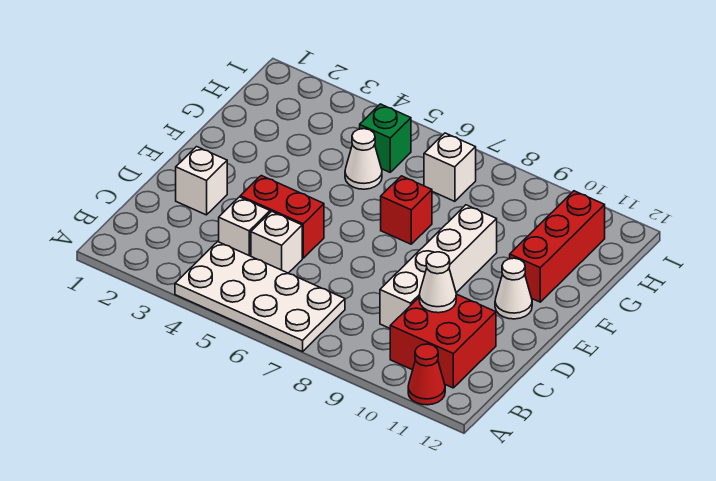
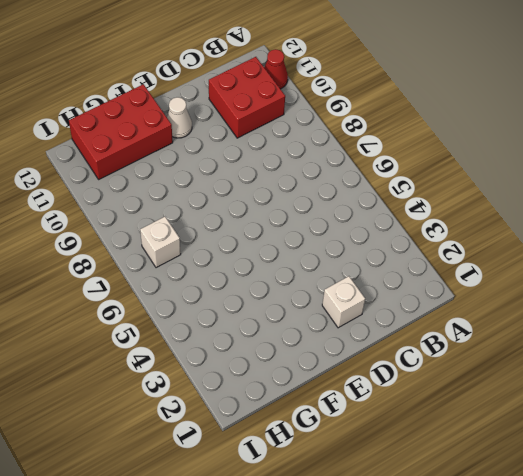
red brick F11:H12 level 1 -> red brick F11:H11 level 1
none -> white plate A4:B7 level 1
none -> white brick C4 level 1
none -> white brick C5 level 1

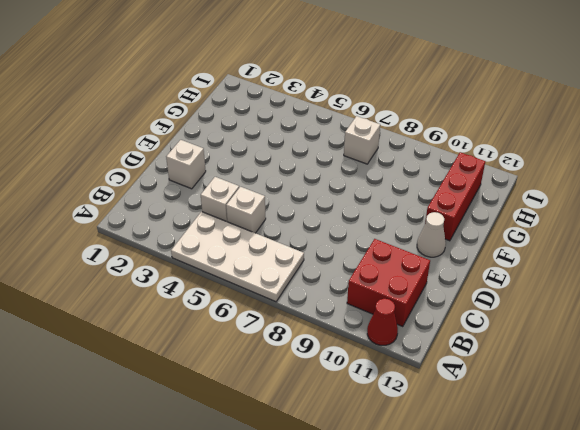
none -> white brick C9:F9 level 1
none -> red brick D4:D5 level 1
none -> red brick F7 level 1

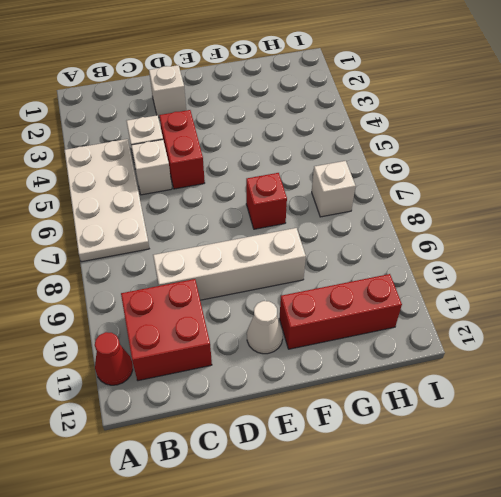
none -> white cone G5 level 1
none -> green brick H5 level 1
none -> white cone C10 level 2

